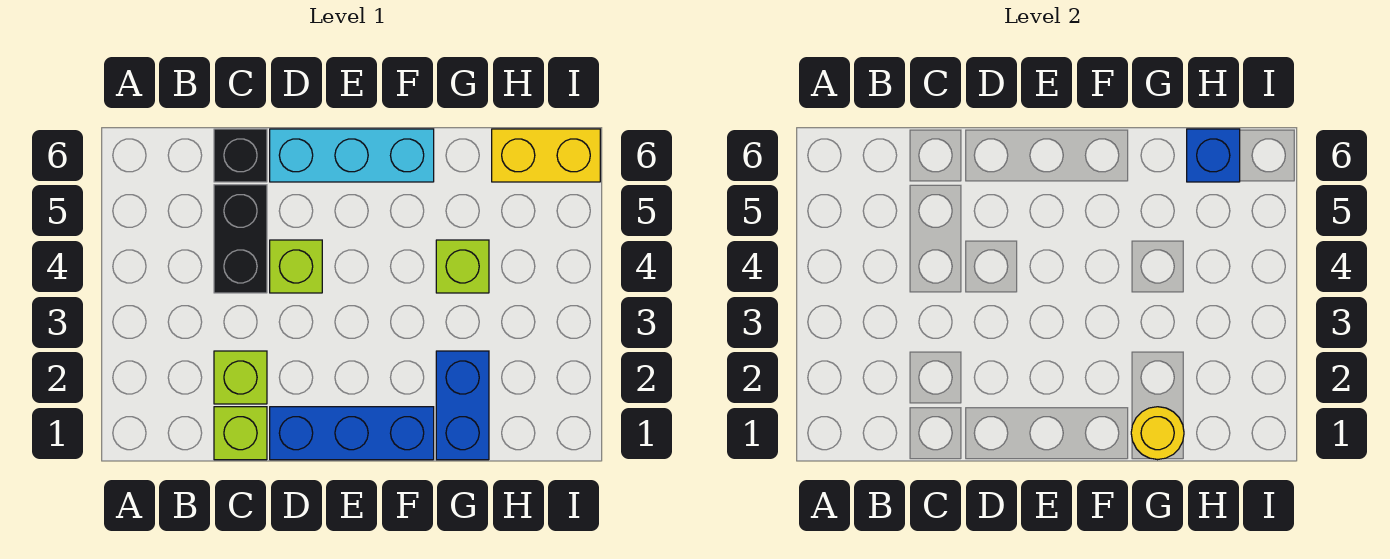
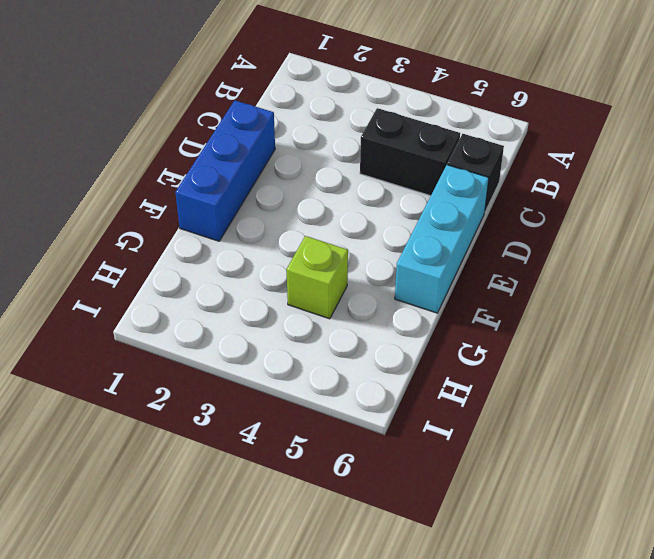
none -> lime brick C1 level 1
none -> lime brick C2 level 1
none -> lime brick D4 level 1

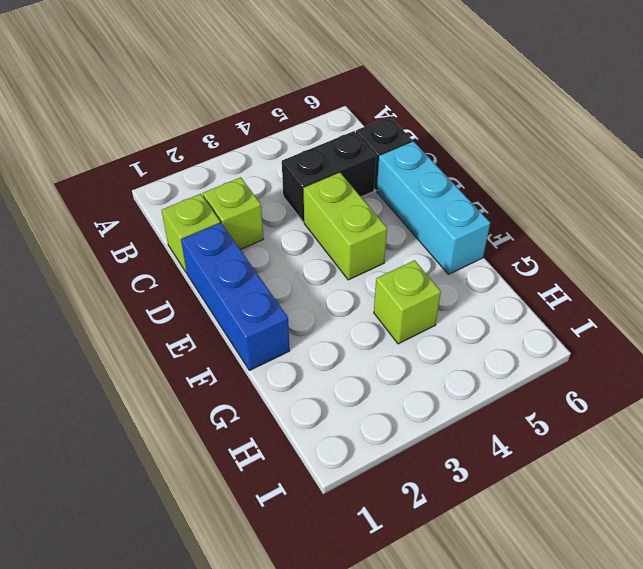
lime brick D4:E4 level 1 -> lime brick D4 level 1
none -> blue brick G1:G2 level 1
none -> yellow brick H6:I6 level 1
none -> yellow round brick G1 level 2

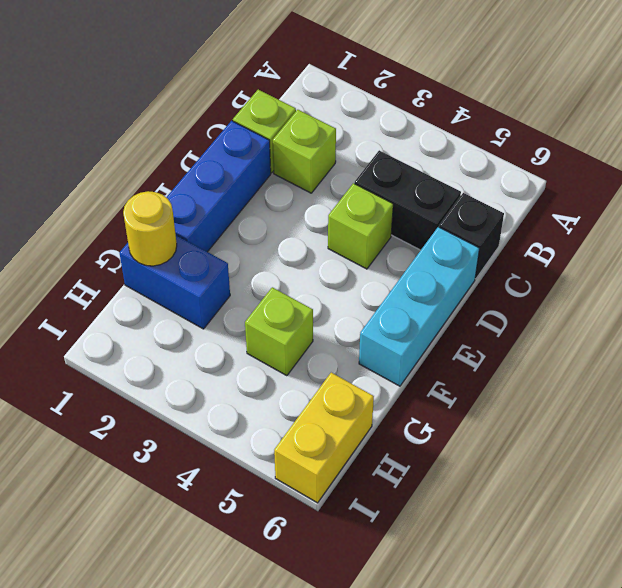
none -> blue brick H6 level 2

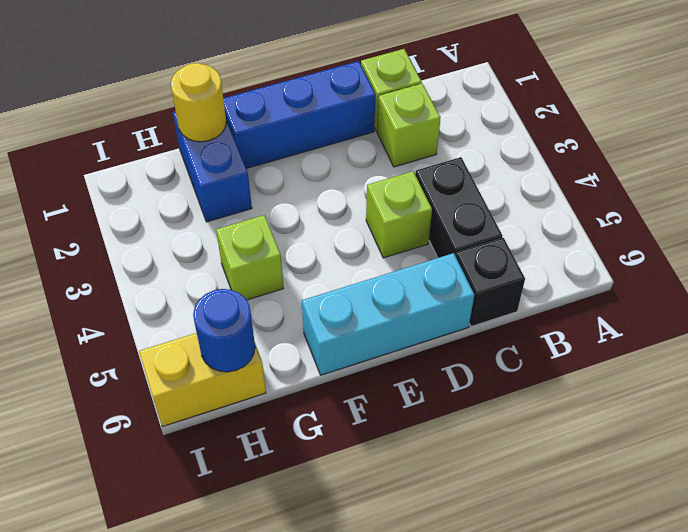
blue round brick H6 level 2 -> blue brick H6 level 2

